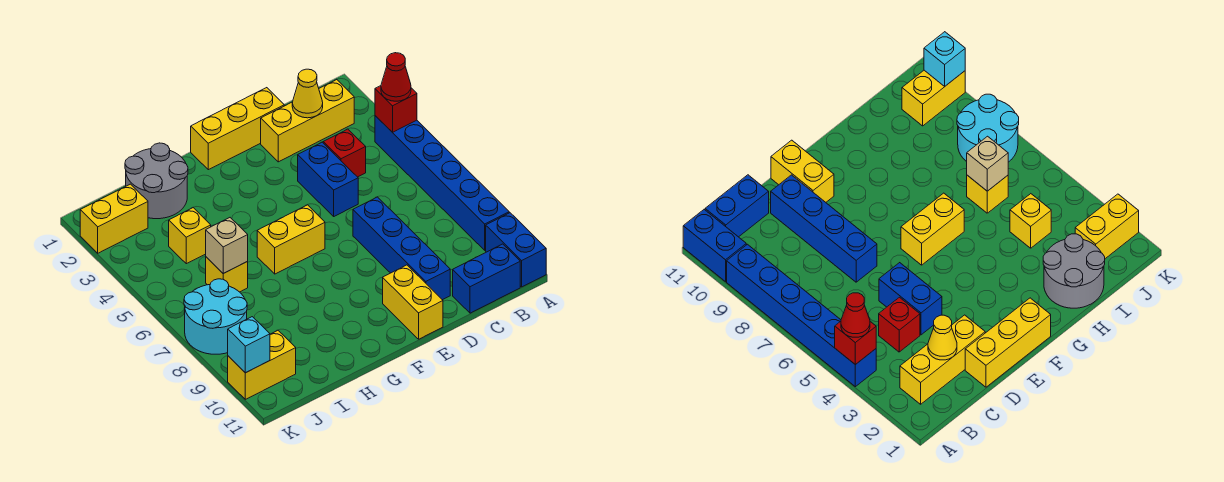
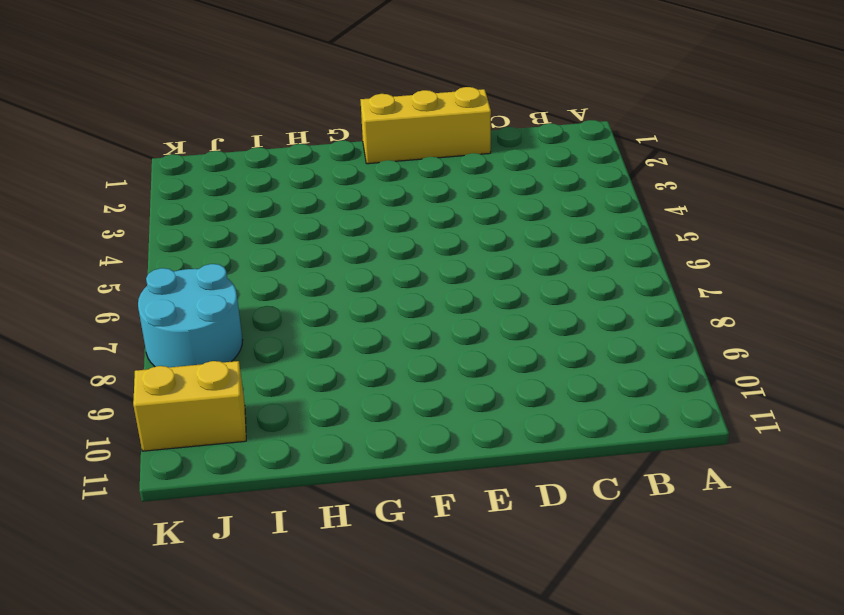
none -> blue brick A4:A9 level 1
none -> blue brick A10:A11 level 1
none -> yellow brick B2:D2 level 1

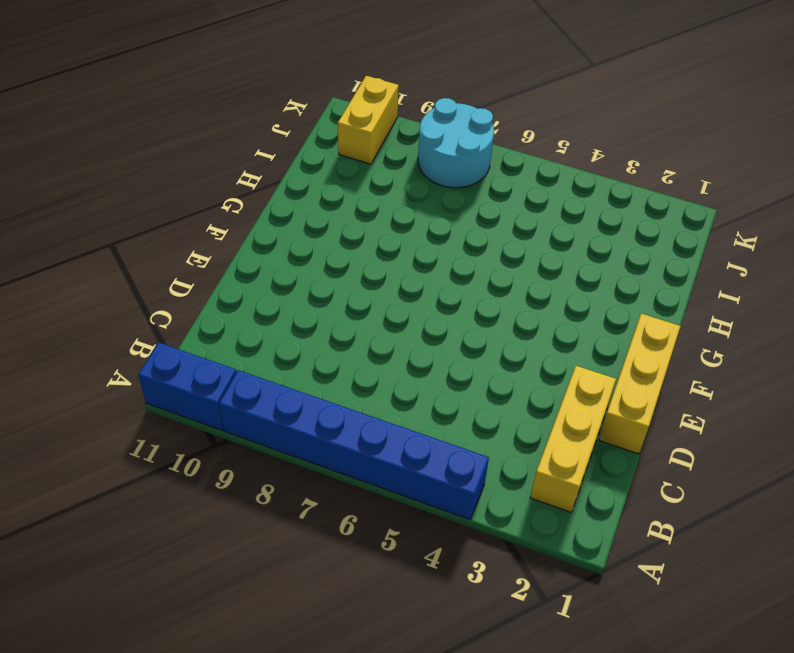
none -> blue brick B11:C11 level 1
none -> red brick C4 level 1
none -> blue brick D4:D5 level 1

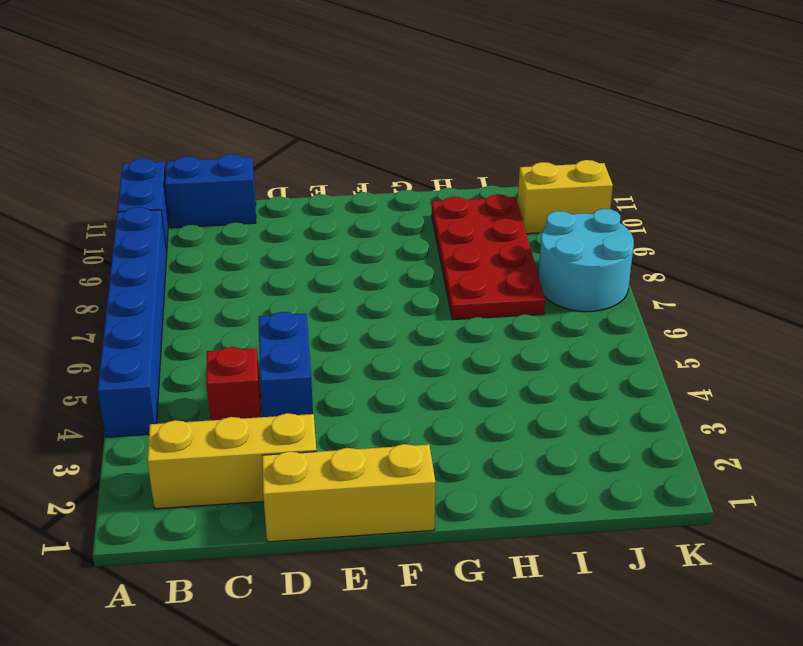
red plate H7:I10 level 1 -> none
none -> blue brick D7:D10 level 1
none -> yellow brick E10:E11 level 1
none -> yellow brick F6:G6 level 1

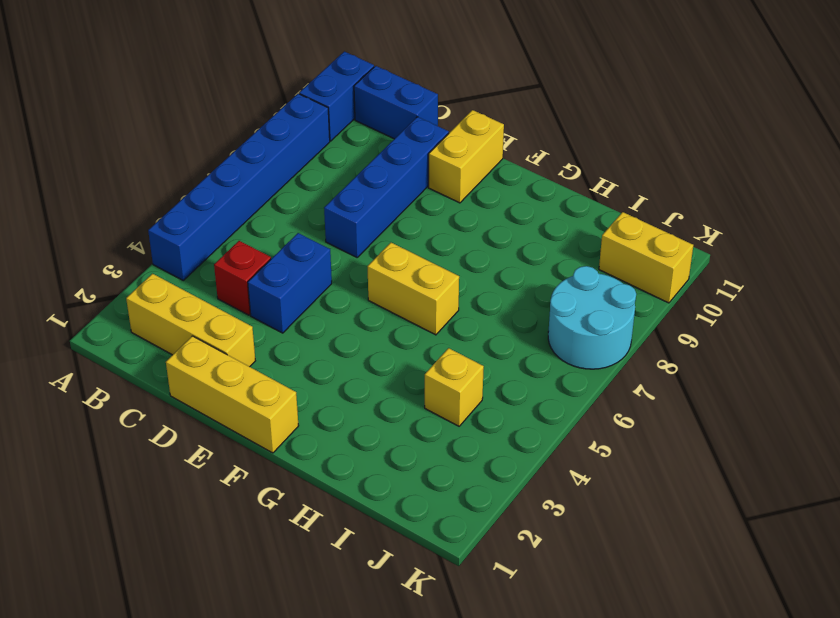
none -> grey round brick H1:I2 level 1
none -> yellow brick I6 level 1
none -> yellow brick J2:K2 level 1

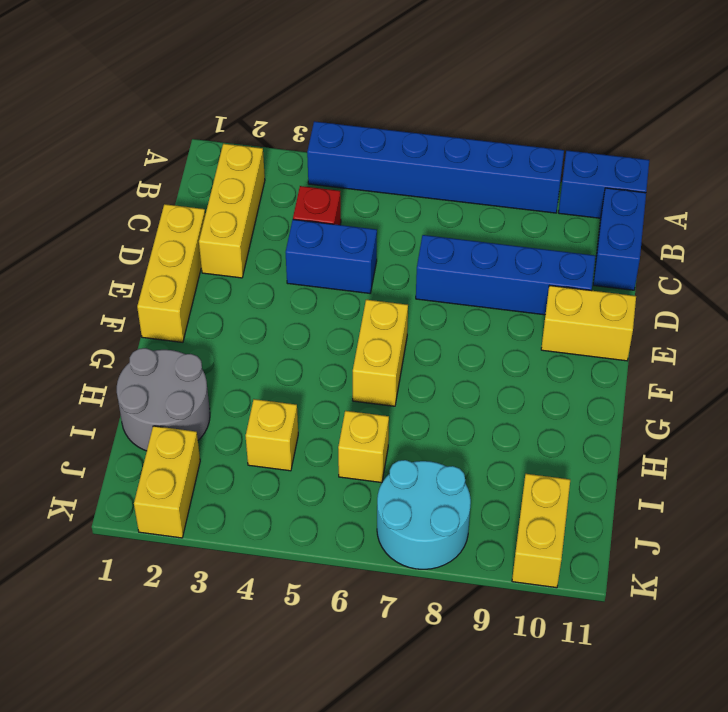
none -> red brick A4 level 2
none -> yellow cone C2 level 2
none -> tan brick I6 level 2

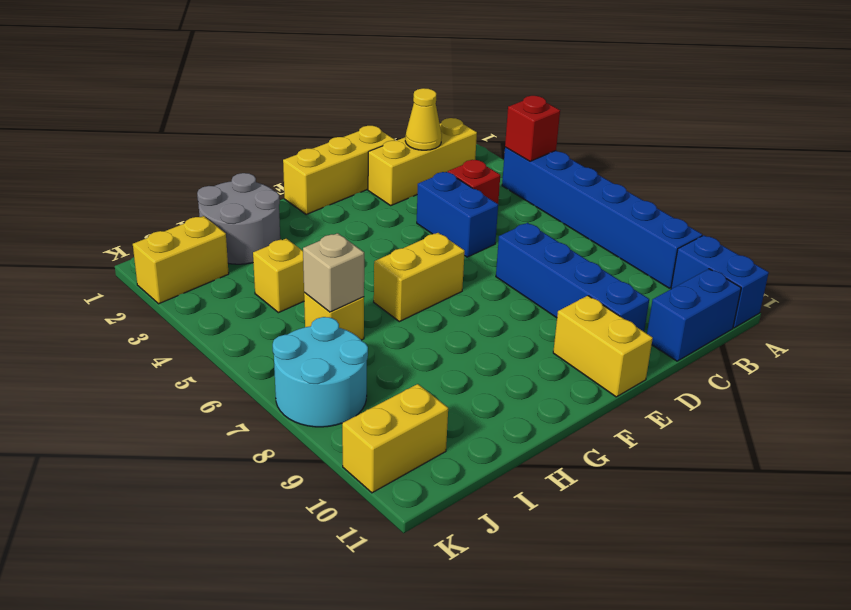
none -> cyan brick K10 level 2
none -> red cone A4 level 3

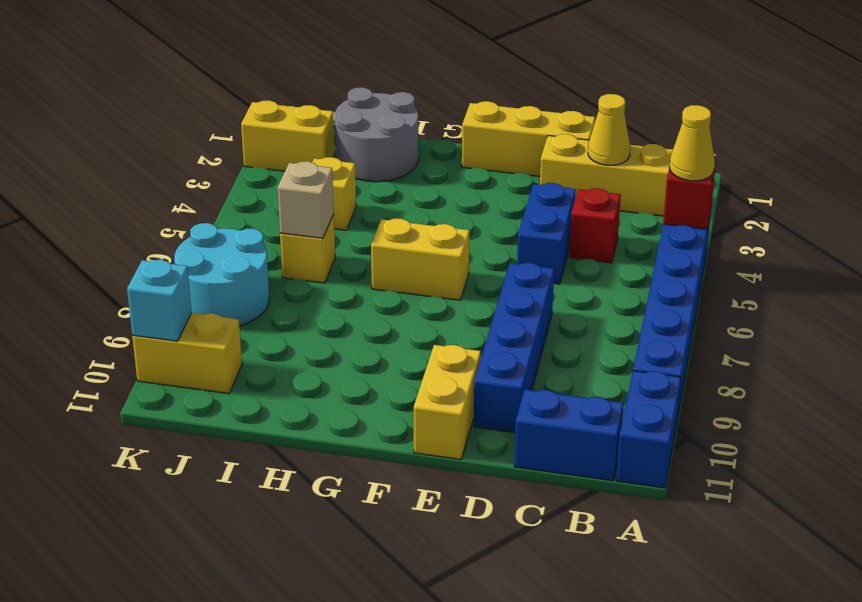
yellow cone A4 level 3 -> red cone A4 level 3

